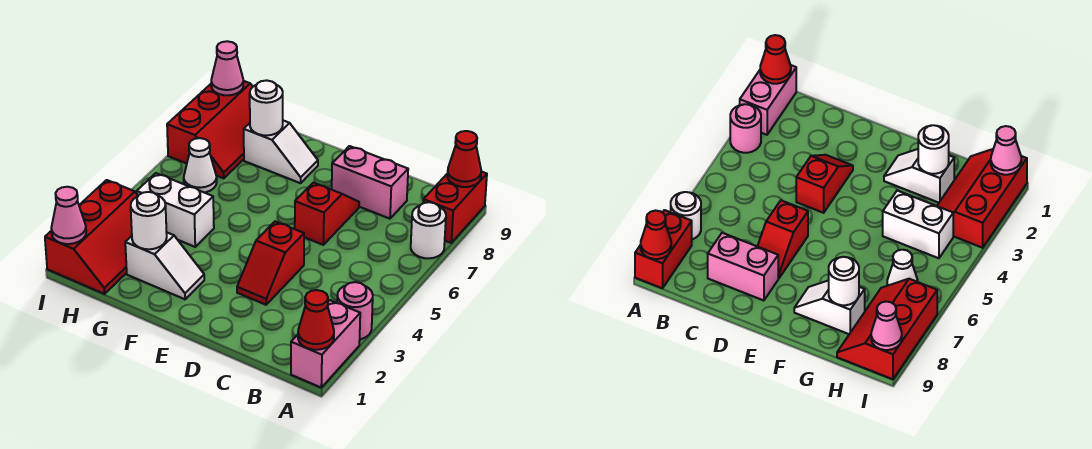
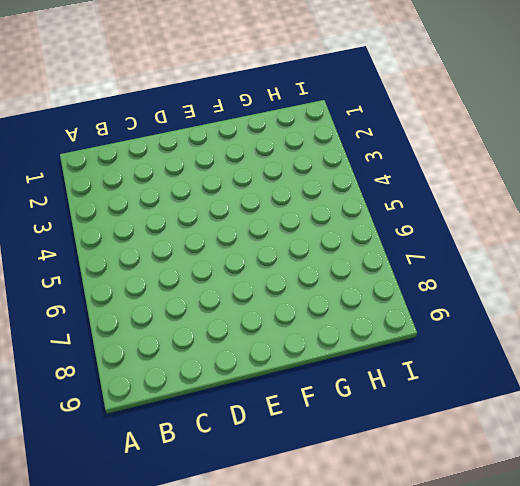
none -> pink brick A1:A2 level 1
none -> pink round brick A3 level 1
none -> white round brick A7 level 1

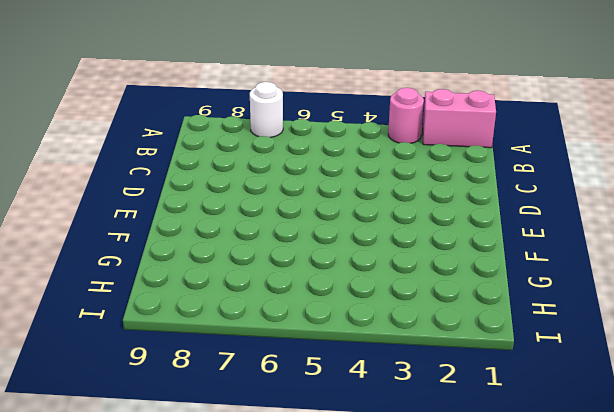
none -> red brick A8:A9 level 1
none -> pink brick C8:D8 level 1
none -> red slope D3:D4 level 1 top 4

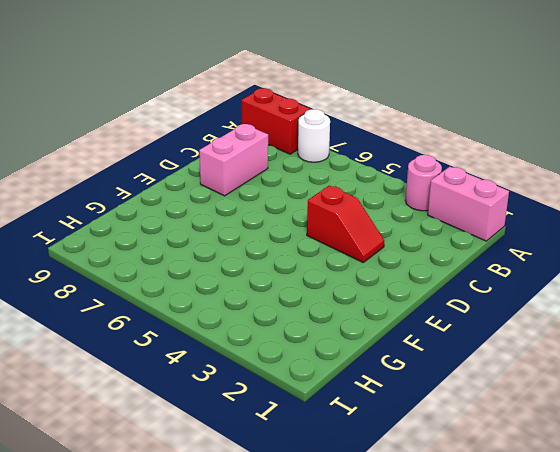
none -> red slope D6:D7 level 1 top 6
none -> white slope F2:G2 level 1 top G
none -> white slope F8:G8 level 1 top G

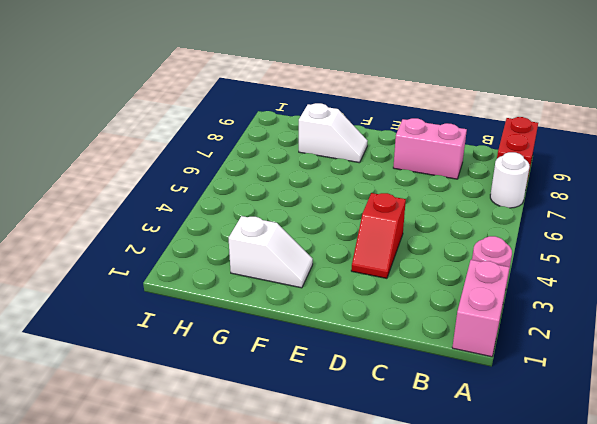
none -> red slope D6:D7 level 1 top 6
none -> white brick G4:H4 level 1
none -> red slope H1:I3 level 1 top I

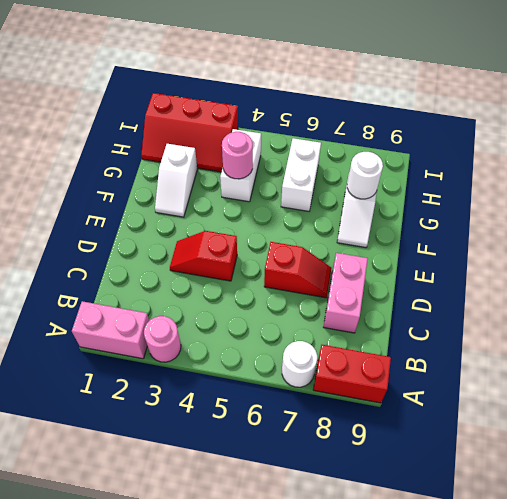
pink round brick G4 level 2 -> none
white brick G6:H6 level 1 -> white cone H6 level 1
none -> red slope H7:I9 level 1 top I
none -> red cone A1 level 2
none -> red cone A9 level 2

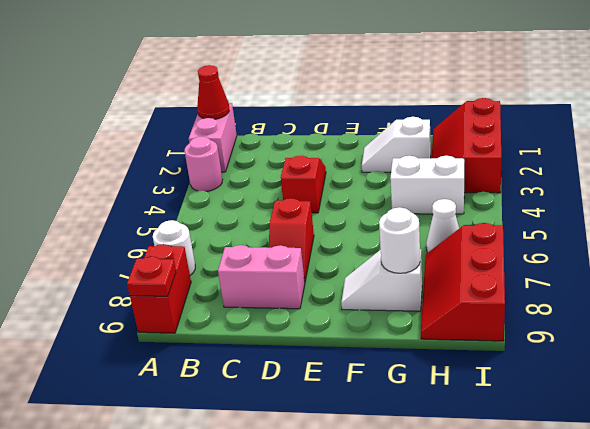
red plate A9 level 2 -> red cone A9 level 2
none -> white round brick G2 level 2
none -> pink cone I1 level 2
none -> pink cone I9 level 2

